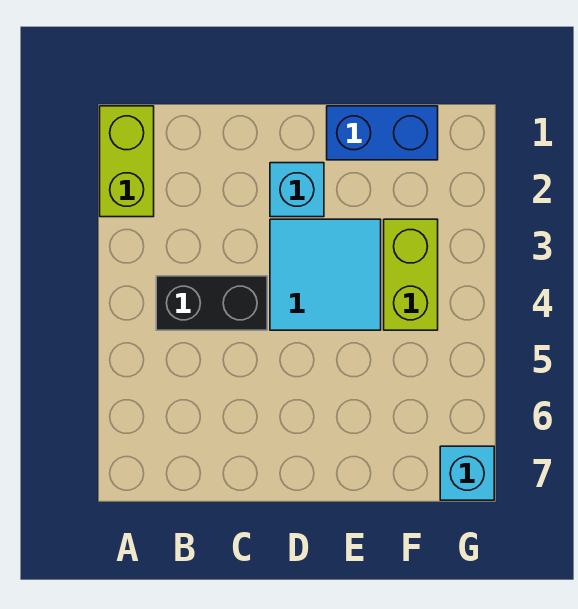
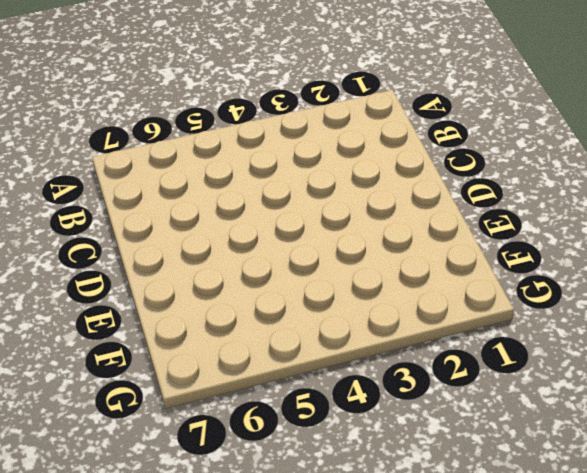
none -> lime brick A1:A2 level 1
none -> black brick B4:C4 level 1

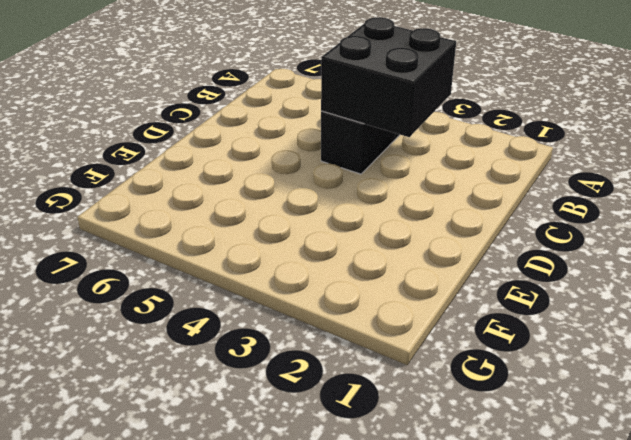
black brick B3:C4 level 2 -> none
none -> lime brick A1:A2 level 1
none -> cyan brick D2 level 1

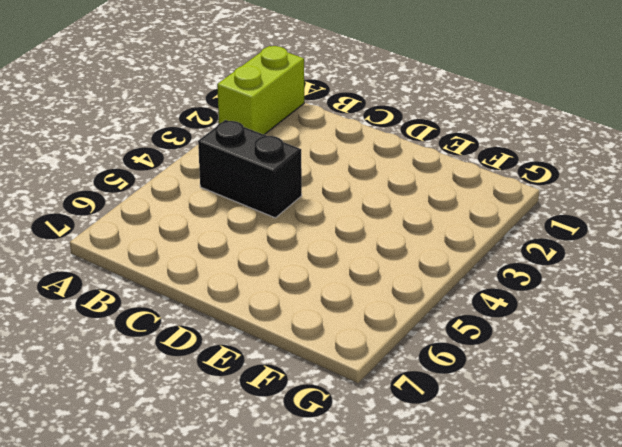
none -> cyan brick D2 level 1
none -> cyan tile D3:E4 level 1

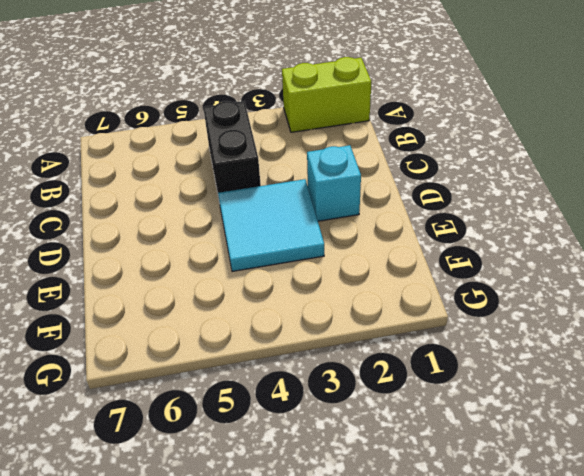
none -> blue brick E1:F1 level 1
none -> lime brick F3:F4 level 1

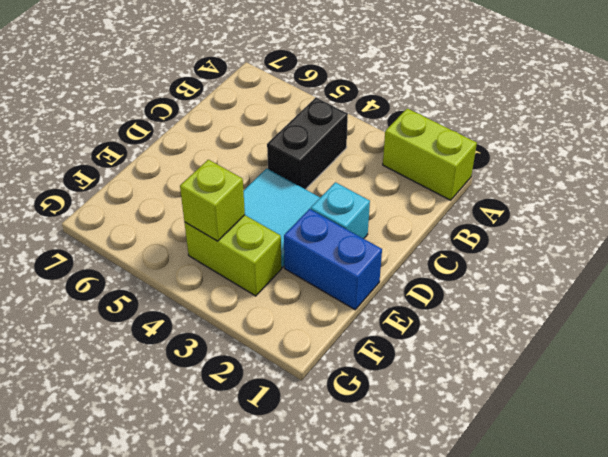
blue brick E1:E2 level 1 -> blue brick E1:F1 level 1
lime brick F4 level 2 -> none
none -> cyan brick G7 level 1

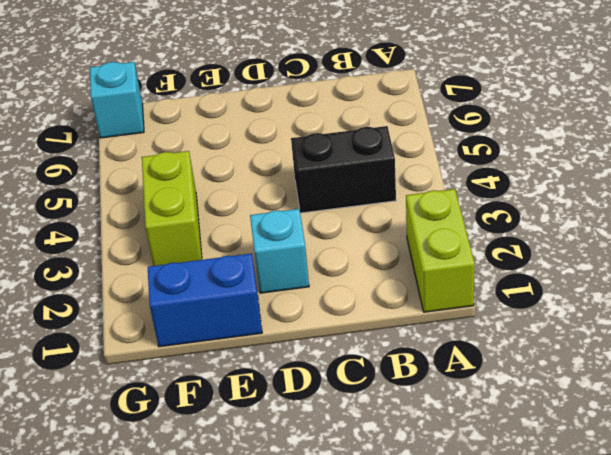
none -> cyan tile D3:E4 level 1

